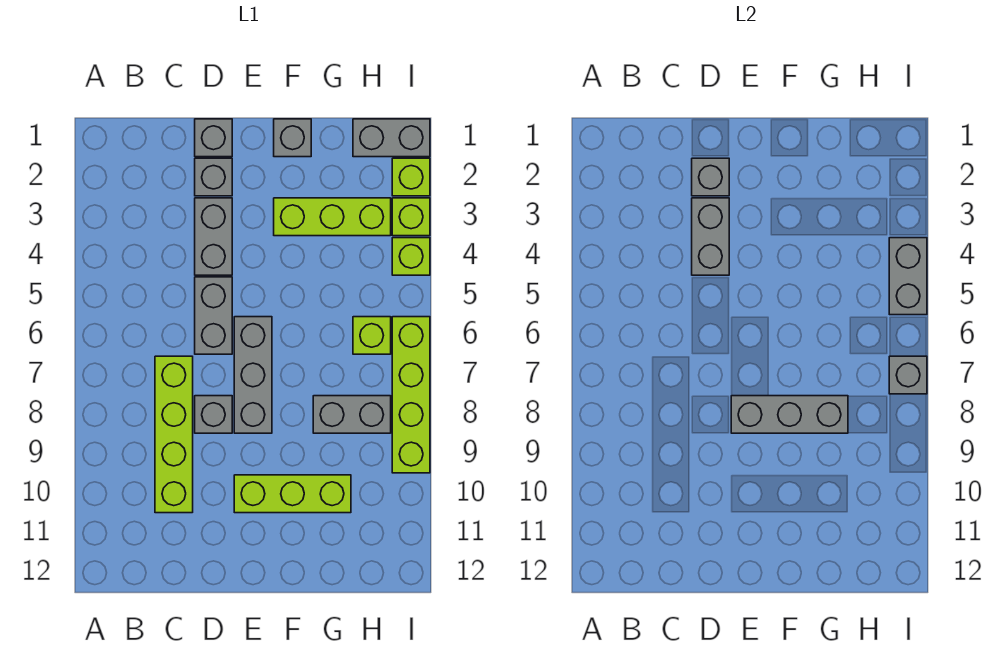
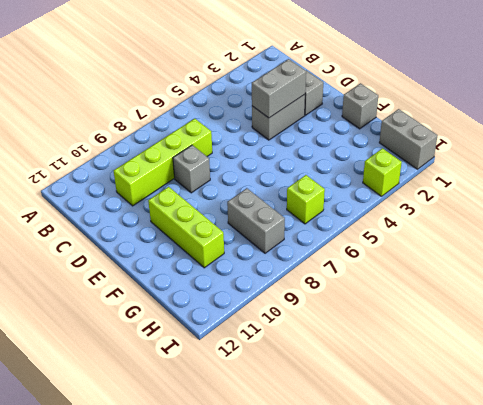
none -> grey brick D1 level 1
none -> grey brick D5:D6 level 1
none -> grey brick E6:E8 level 1

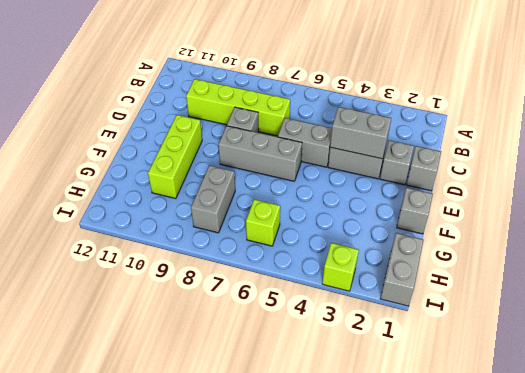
none -> lime brick F3:H3 level 1
none -> lime brick I2 level 1
none -> lime brick I4 level 1

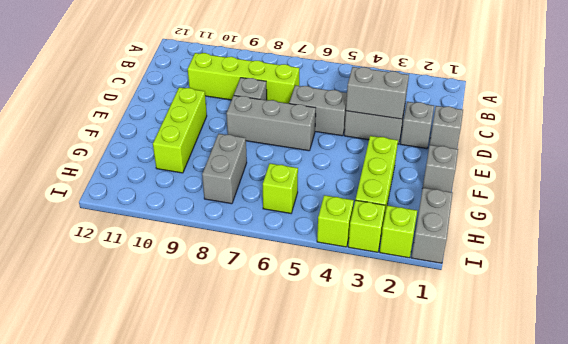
none -> lime brick I6:I9 level 1
none -> grey brick D2 level 2
none -> grey brick E8:G8 level 2

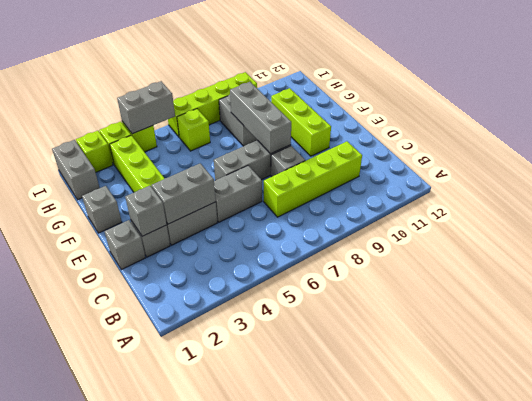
none -> grey brick I7 level 2

